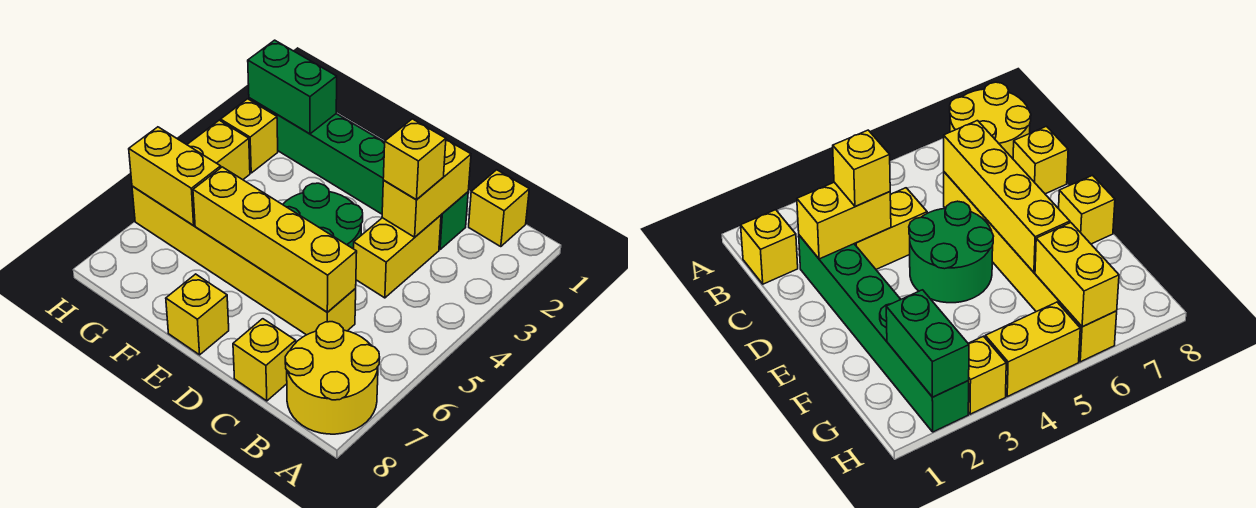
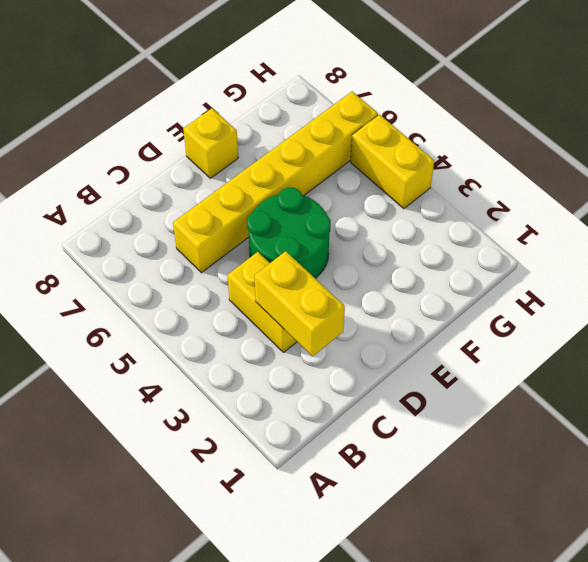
none -> yellow round brick A7:B8 level 1
none -> yellow brick B1 level 1
none -> green brick C2:H2 level 1

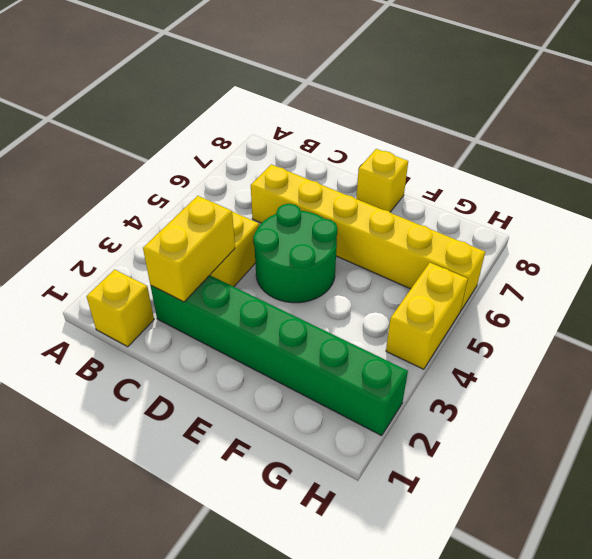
none -> yellow round brick A7:B8 level 1
none -> yellow brick C8 level 1
none -> yellow brick H3 level 1

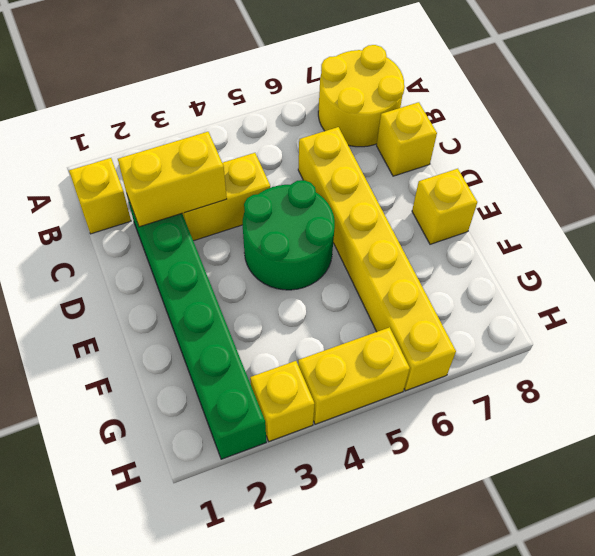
none -> yellow brick C6:F6 level 2
none -> green brick G2:H2 level 2
none -> yellow brick G6:H6 level 2

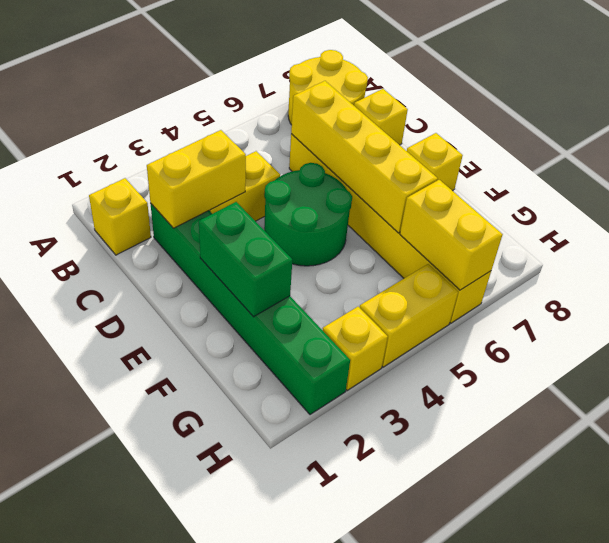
green brick E2:F2 level 2 -> green brick G2:H2 level 2
none -> yellow brick C3 level 3

